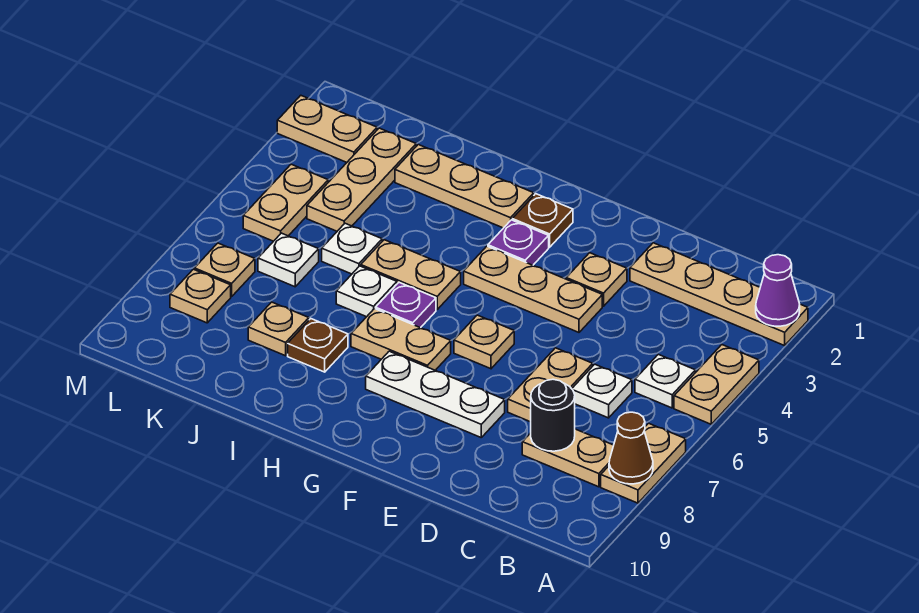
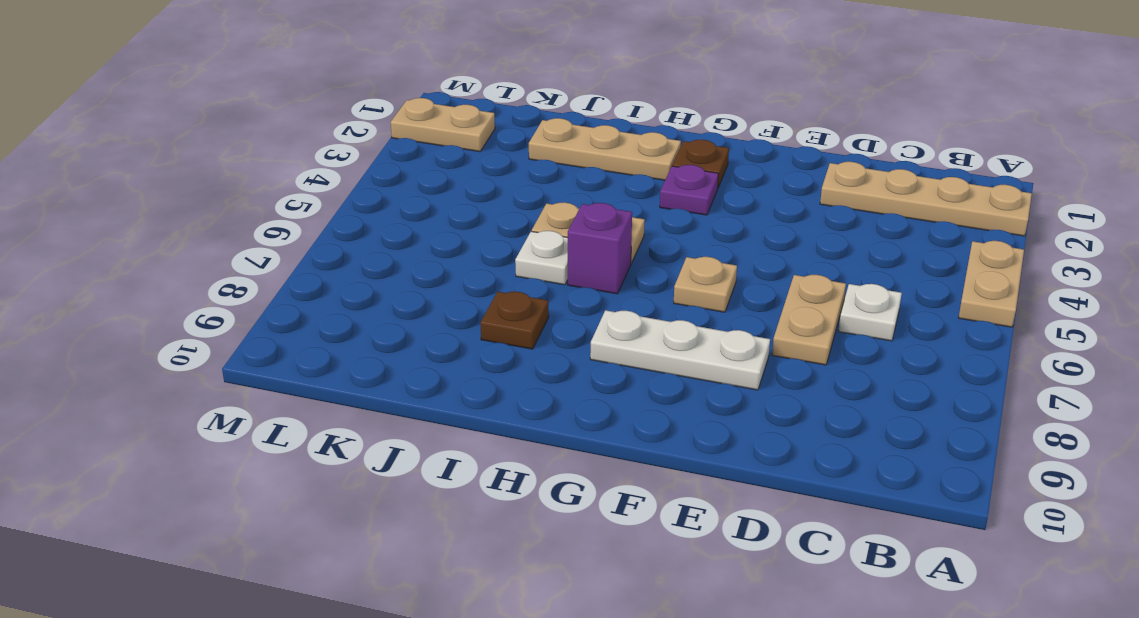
purple brick H6 level 1 -> purple plate H6 level 1
none -> tan plate A7:A8 level 1
none -> white plate B5 level 1
none -> tan plate B8:C8 level 1
none -> tan plate E3 level 1

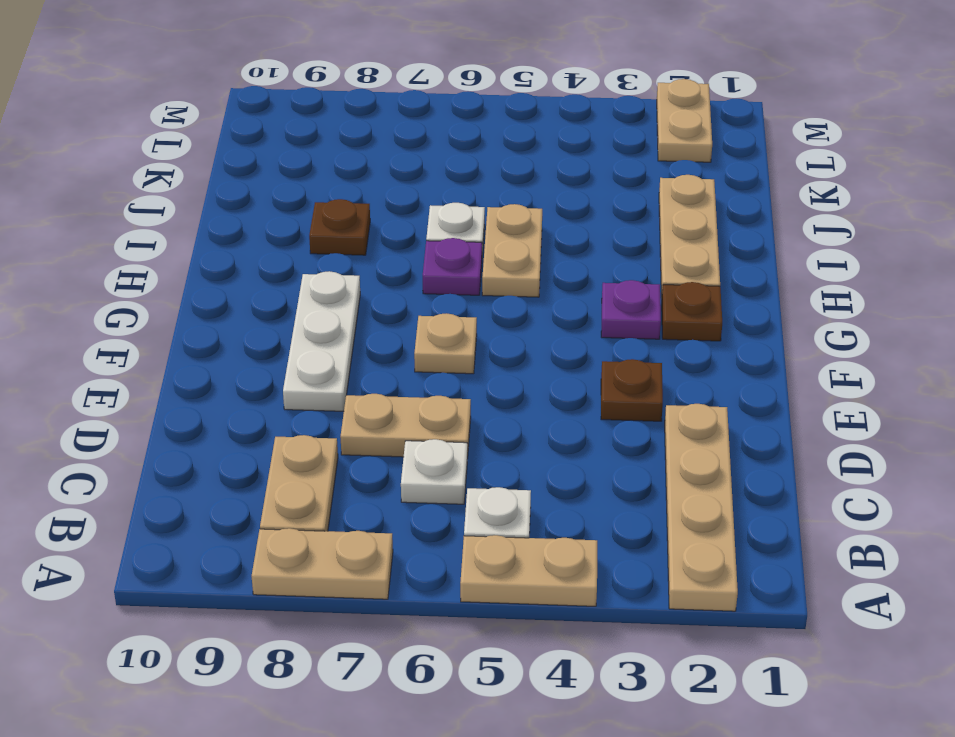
brown plate E3 level 1 -> tan plate E3 level 1
none -> tan plate E4:G4 level 1
none -> tan plate G7:H7 level 1
none -> white plate J5 level 1
none -> tan plate J8 level 1

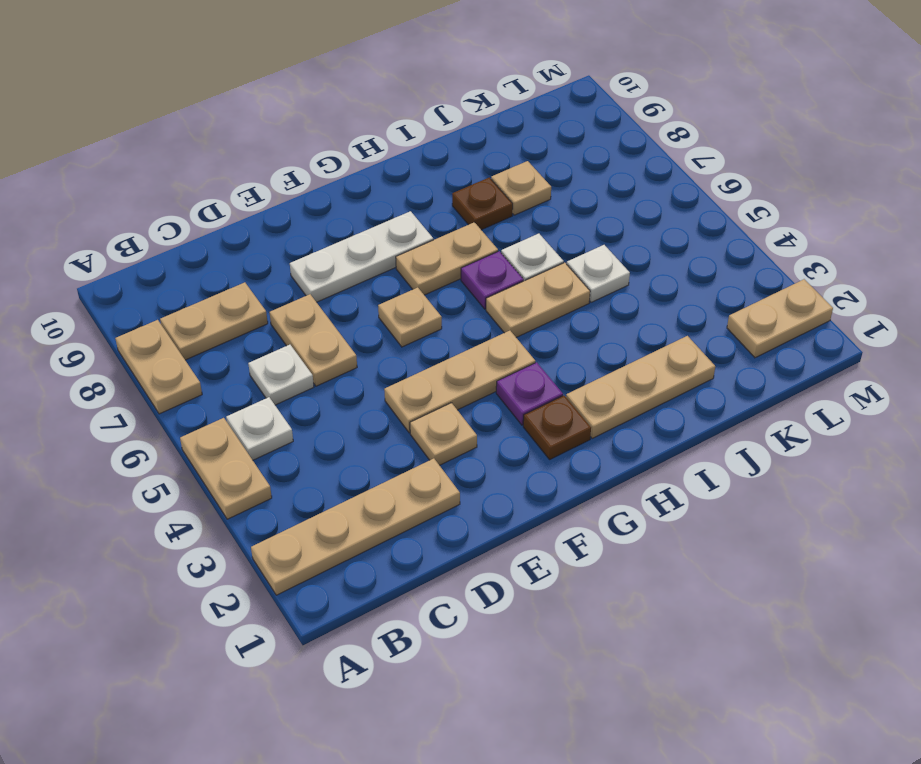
none -> tan plate K2:K4 level 1
none -> white plate K6 level 1
none -> tan plate L4:L5 level 1
none -> tan plate L7 level 1

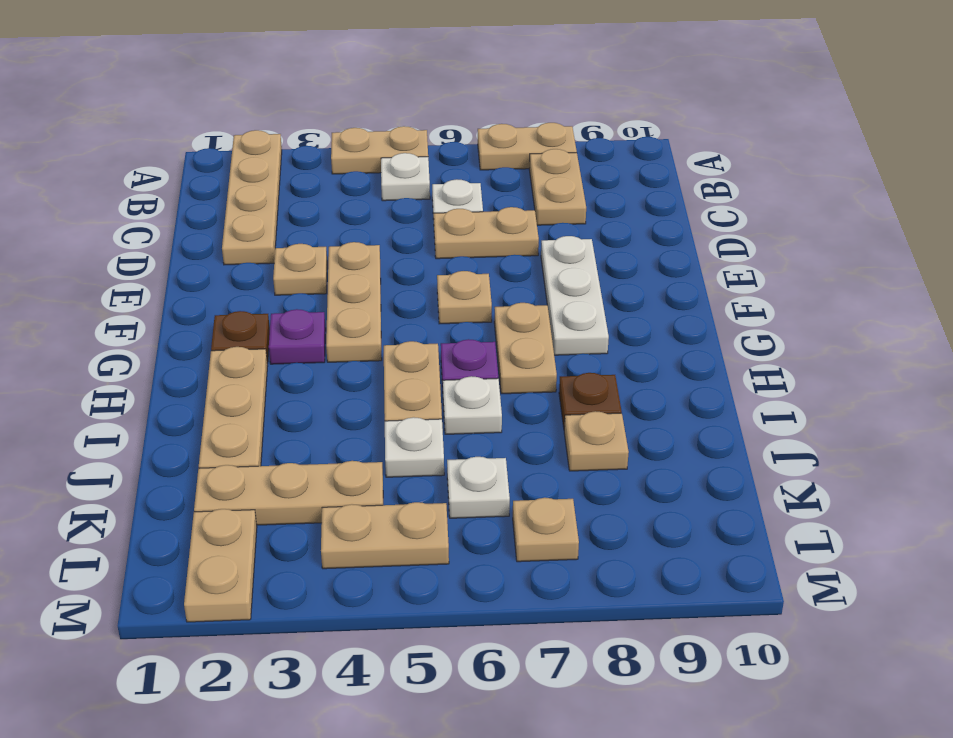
none -> tan plate L8 level 1
none -> purple cone A2 level 2
none -> brown cone A8 level 2
none -> black round brick C8 level 2

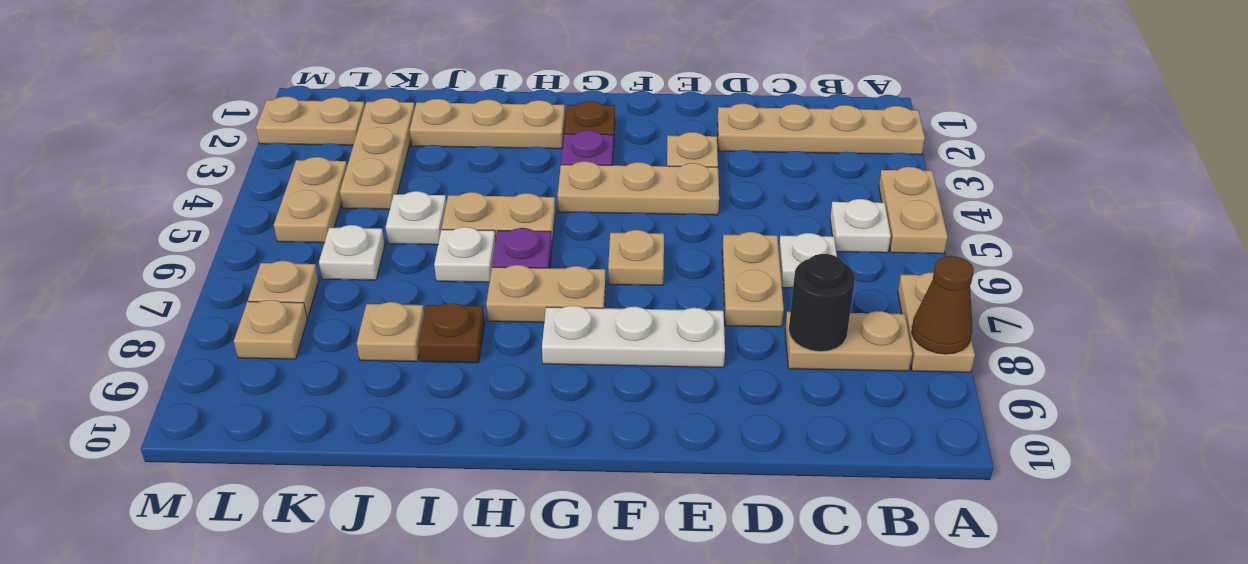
none -> purple cone A2 level 2

